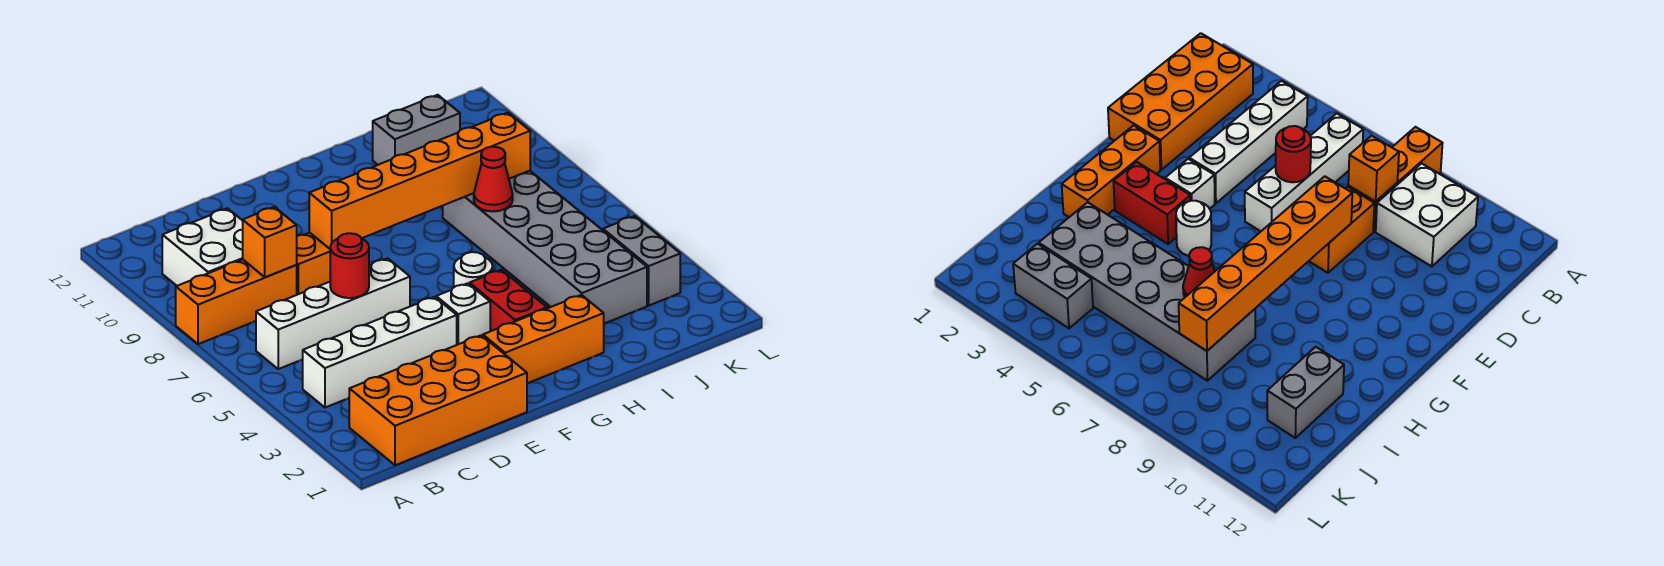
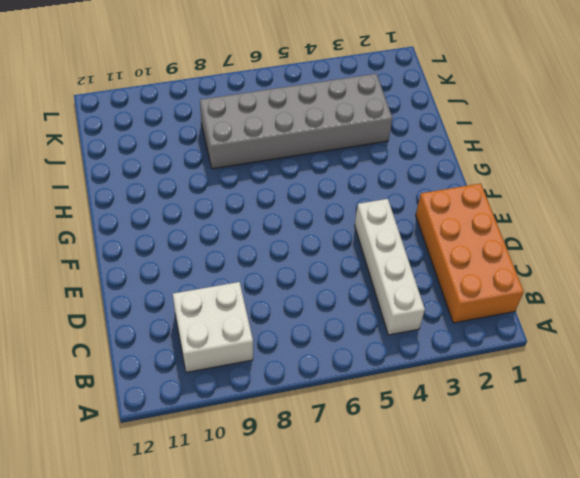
none -> orange brick A8:C8 level 1
none -> white brick B6:E6 level 1
none -> orange brick D8:E8 level 1

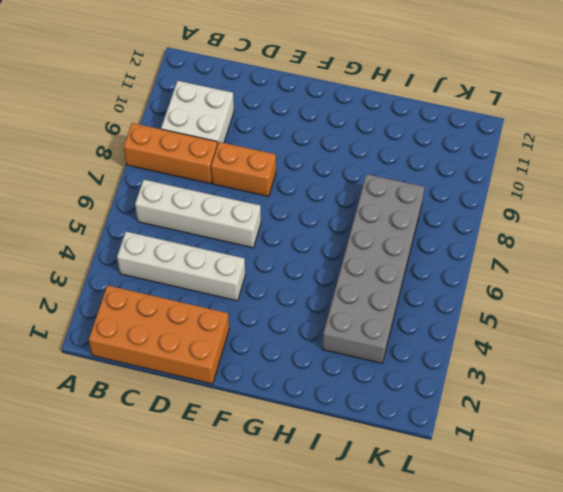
none -> orange brick F2:H2 level 1
none -> white brick F4 level 1
none -> red brick G3:G4 level 1

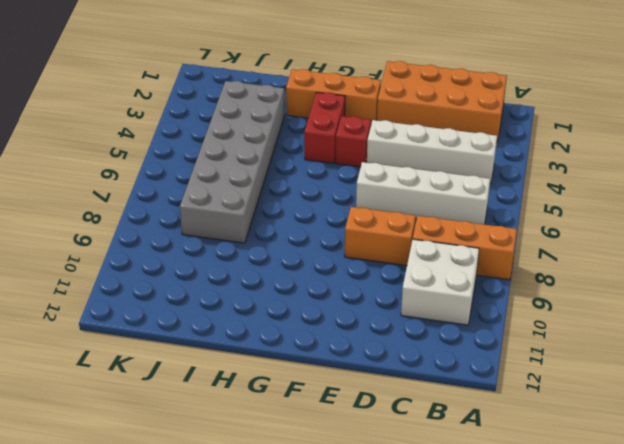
red brick F4 level 1 -> white brick F4 level 1
none -> white round brick G5 level 1
none -> grey brick I11:J11 level 1
none -> grey brick K3:K4 level 1

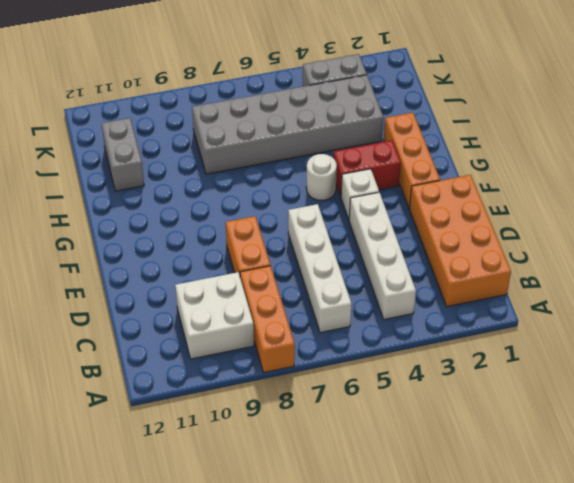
none -> orange brick C8 level 2
none -> red round brick D6 level 2
none -> orange brick E8:J8 level 2

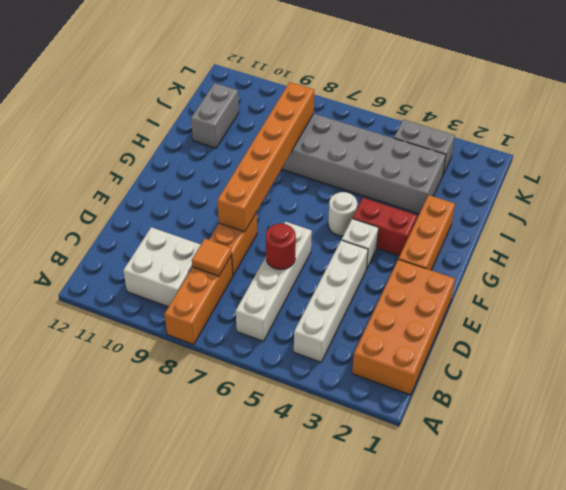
orange tile C8 level 2 -> orange brick C8 level 2
none -> red cone I7 level 2

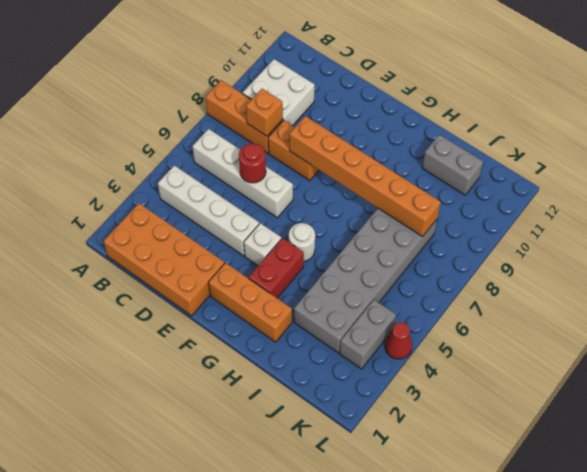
red cone L4 level 1 -> red cone I7 level 2

